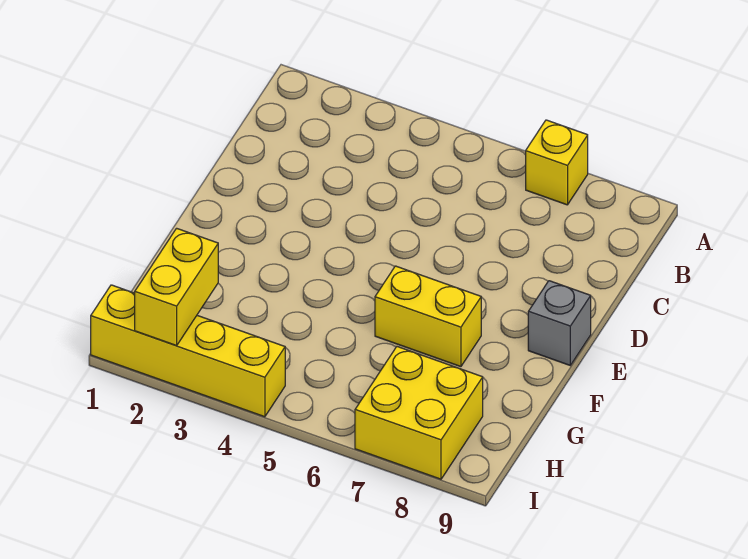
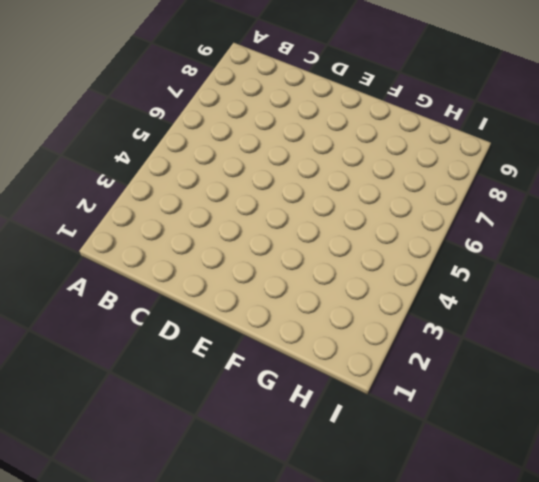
none -> yellow brick A7 level 1
none -> grey brick E9 level 1

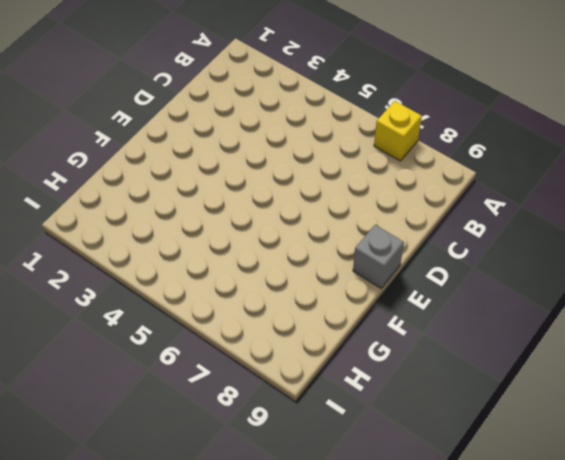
none -> yellow brick F6:F7 level 1
none -> yellow brick H7:I8 level 1

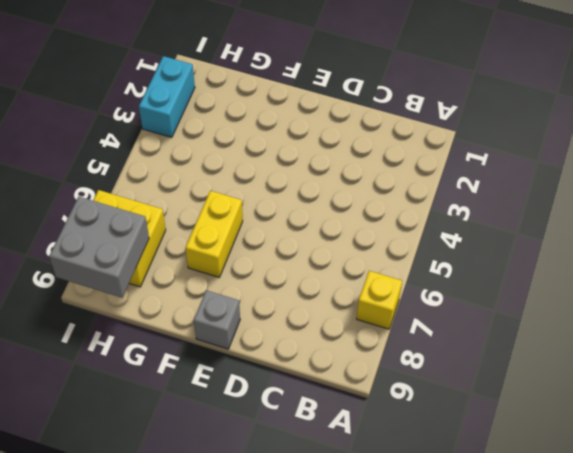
grey brick H8:I9 level 2 -> none
cyan brick I2:I3 level 1 -> yellow brick I1:I4 level 1
none -> yellow brick H2:I2 level 2

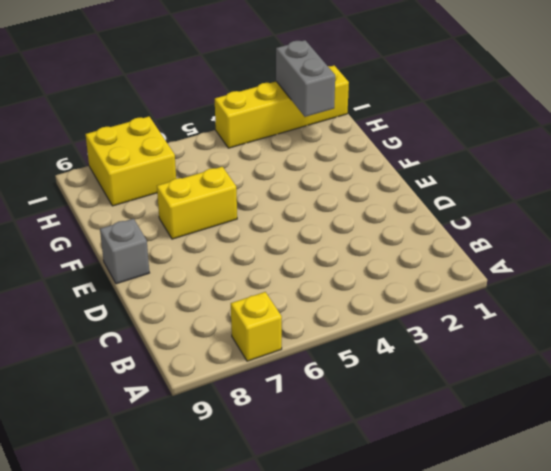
grey brick H2:I2 level 2 -> yellow brick H2:I2 level 2

